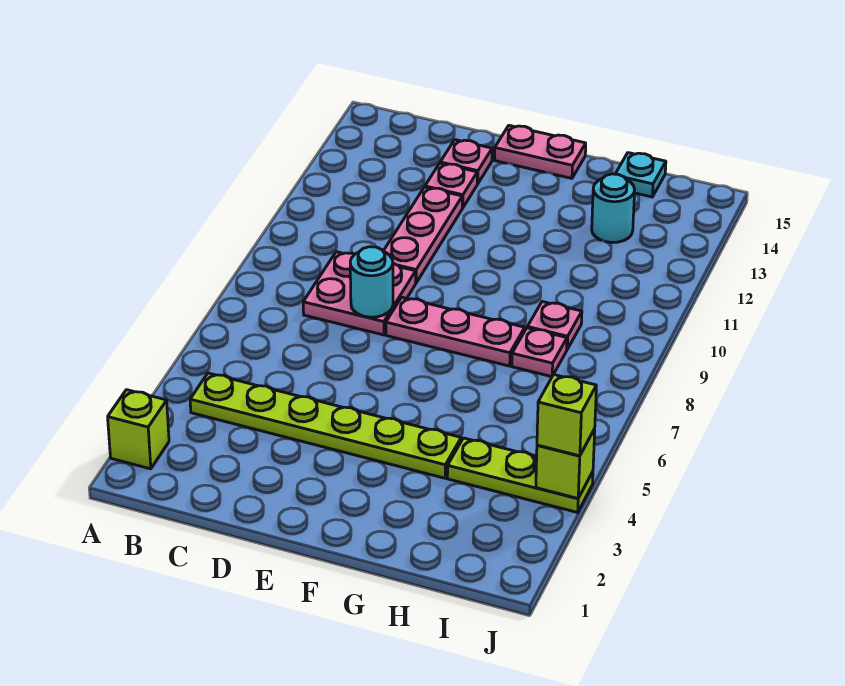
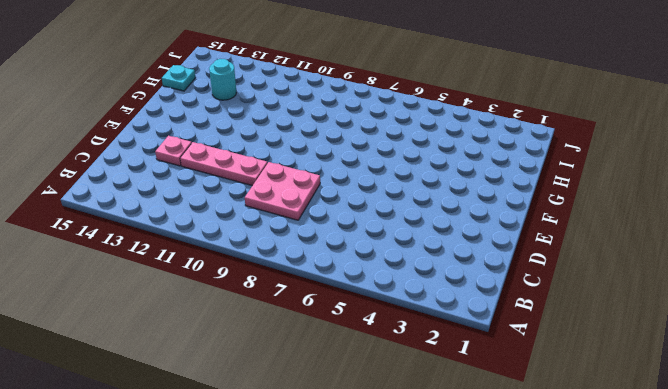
none -> lime brick A2 level 1
none -> lime plate B4:G4 level 1
none -> pink plate D14 level 1

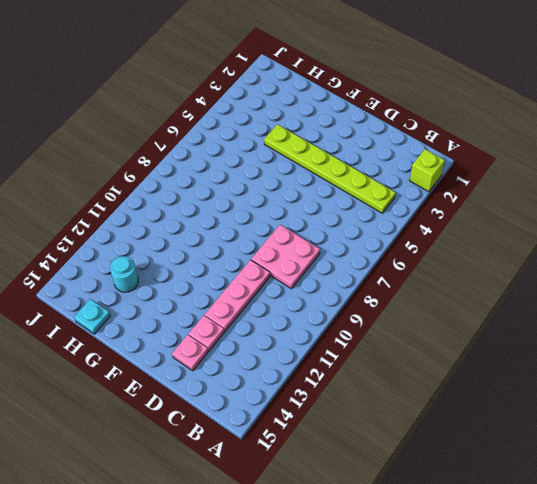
none -> pink plate E8:G8 level 1
none -> pink plate E15:F15 level 1
none -> lime plate H4:J4 level 1

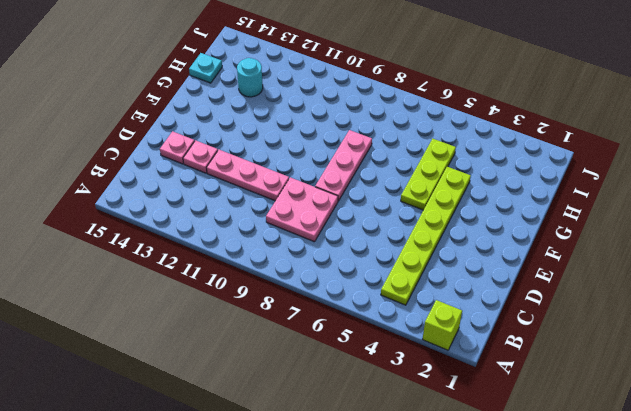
lime plate F5:H5 level 1 -> lime plate H4:J4 level 1
none -> pink plate E15:F15 level 1
none -> pink plate H8 level 1
none -> pink plate H9 level 1

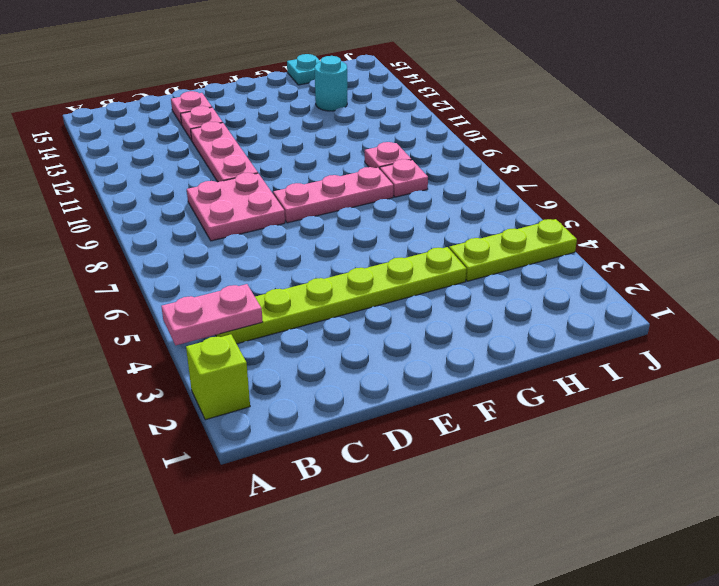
pink plate A4:B4 level 2 -> pink plate E15:F15 level 1
none -> cyan round brick D8 level 2
none -> lime brick J4 level 2
none -> lime brick J4 level 3

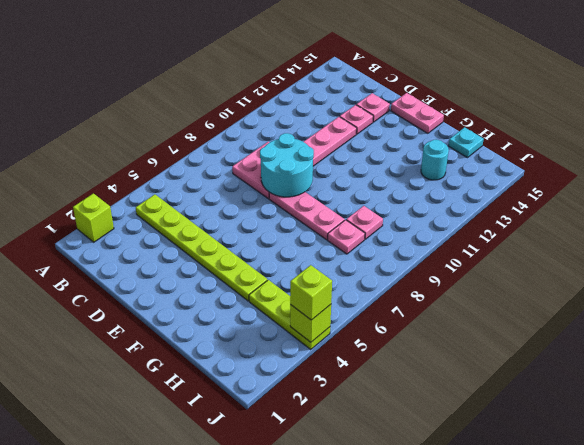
cyan round brick D8:E9 level 2 -> cyan round brick D8 level 2

